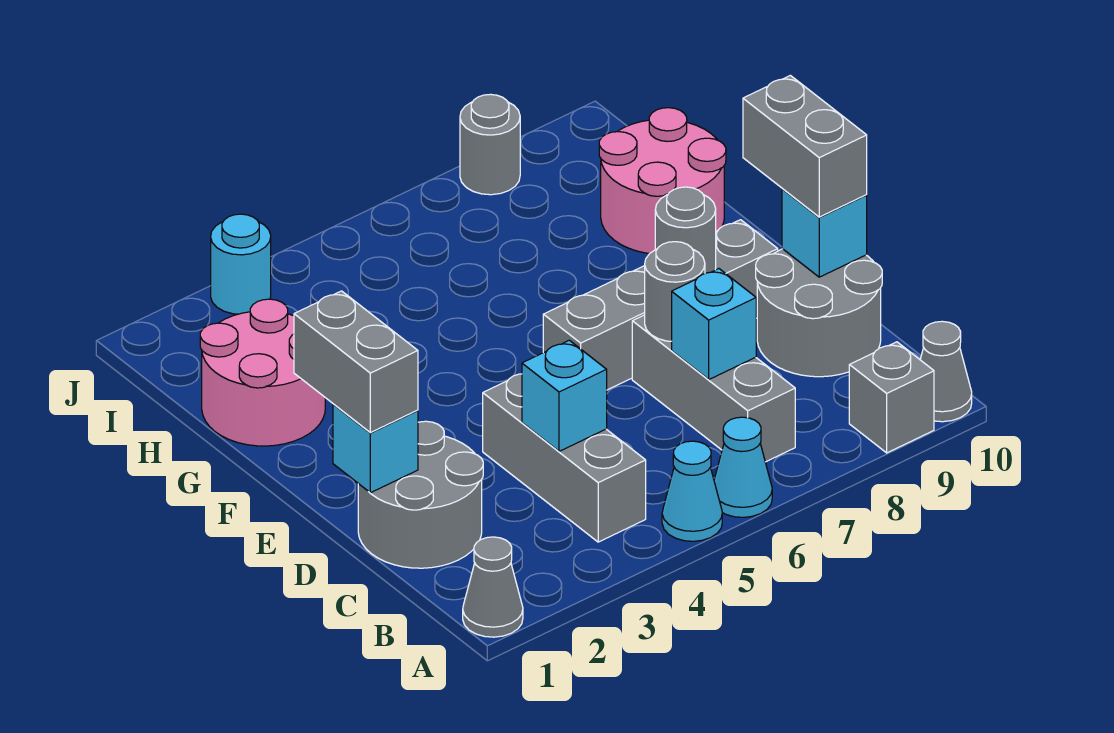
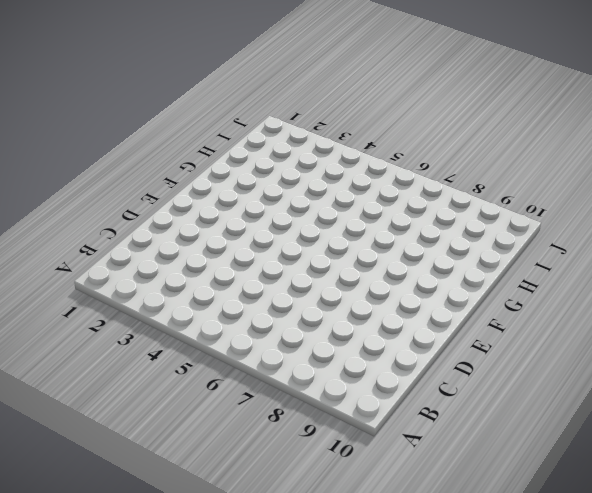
none -> grey cone A1 level 1
none -> cyan cone A5 level 1
none -> cyan cone A6 level 1

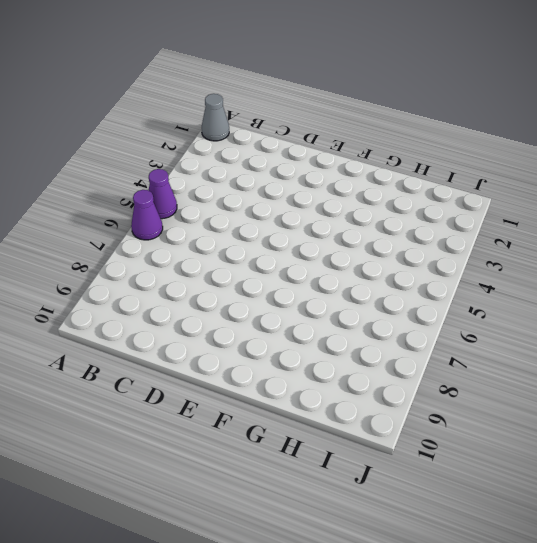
purple cone A5 level 1 -> cyan cone A5 level 1
purple cone A6 level 1 -> cyan cone A6 level 1
none -> grey brick A9 level 1
none -> grey cone A10 level 1
none -> grey brick B4:D4 level 1

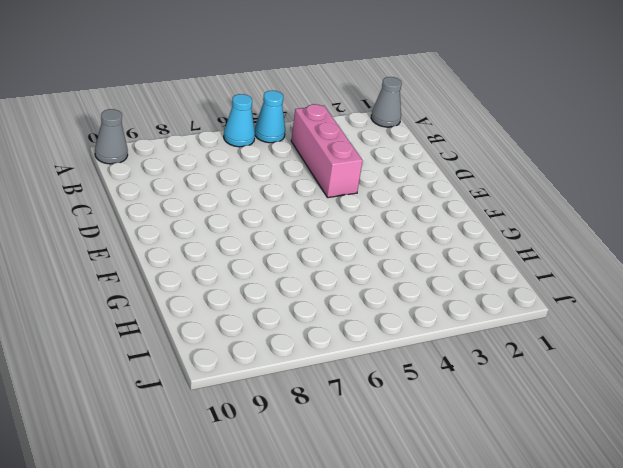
pink brick B4:D4 level 1 -> grey brick B4:D4 level 1
none -> grey brick A9 level 1
none -> grey brick B7:D7 level 1
none -> grey round brick C1:D2 level 1

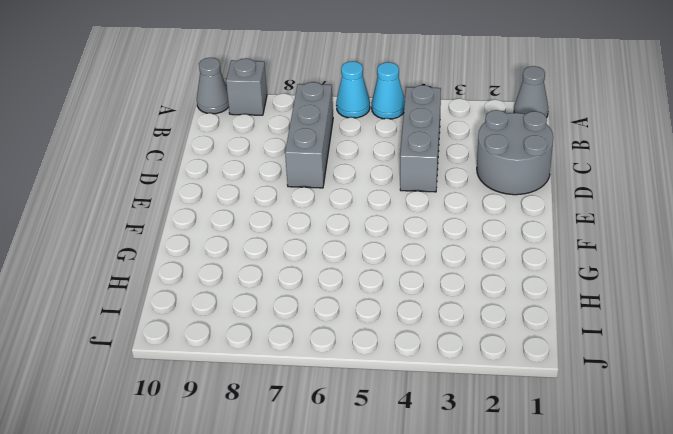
none -> grey round brick C9:D10 level 1
none -> grey brick E6:E9 level 1
none -> pink round brick G1:H2 level 1

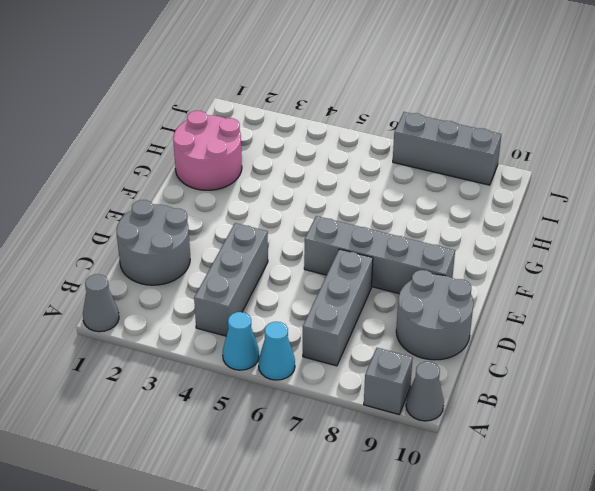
grey brick J7:J9 level 1 -> grey round brick J8 level 1
none -> pink round brick G9:H10 level 1
none -> cyan round brick J3 level 1
none -> cyan brick C4 level 2

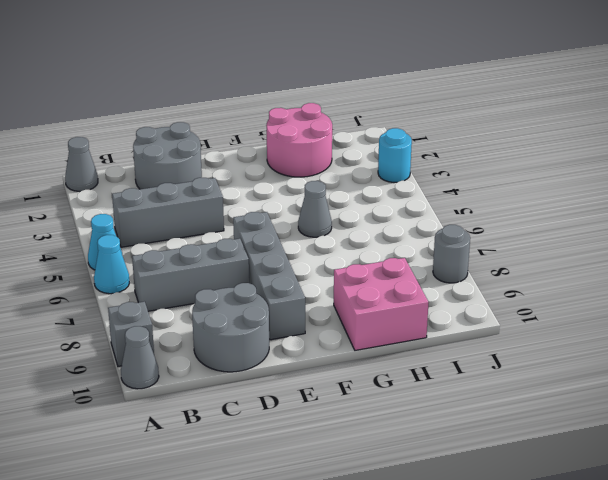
grey cone G5 level 1 -> none
pink brick G9:H10 level 1 -> pink round brick G9:H10 level 1
none -> cyan brick C4 level 2
none -> cyan brick C7 level 2
none -> cyan brick D1 level 2

